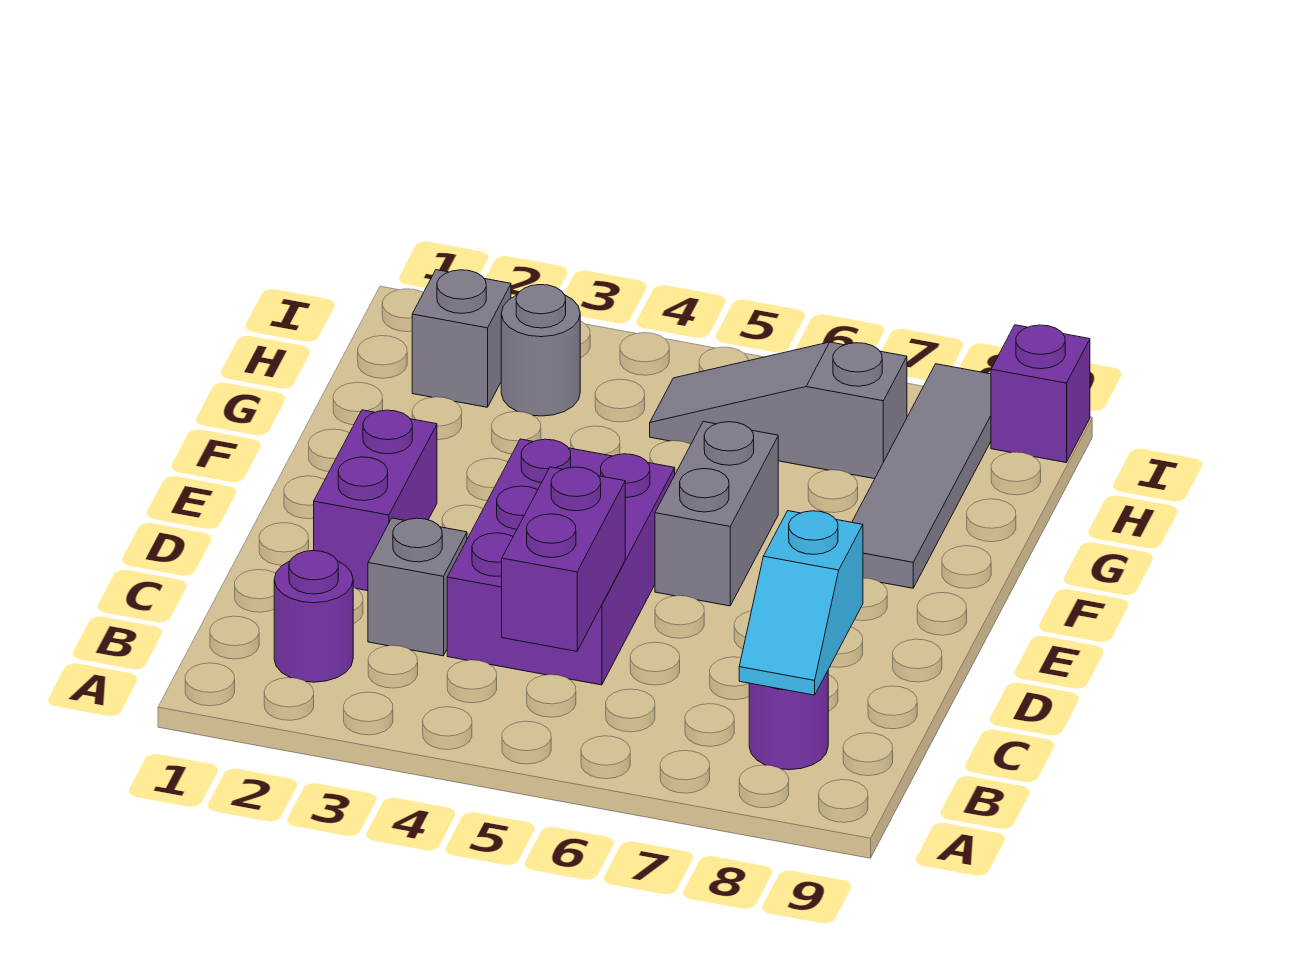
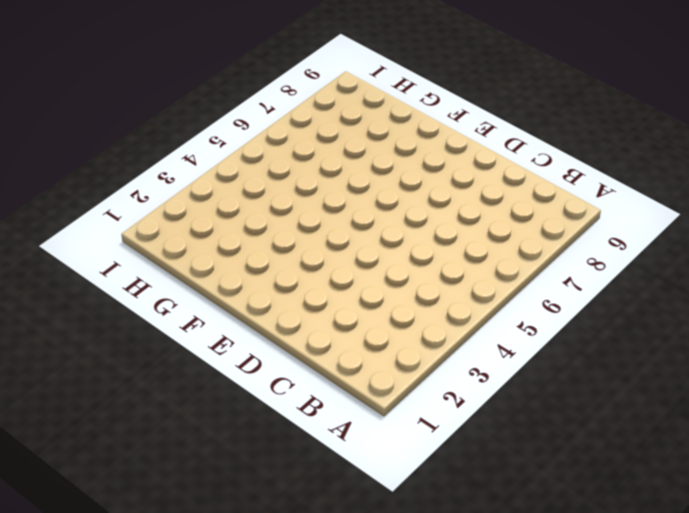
none -> purple round brick B2 level 1
none -> purple round brick B8 level 1
none -> grey brick C3 level 1

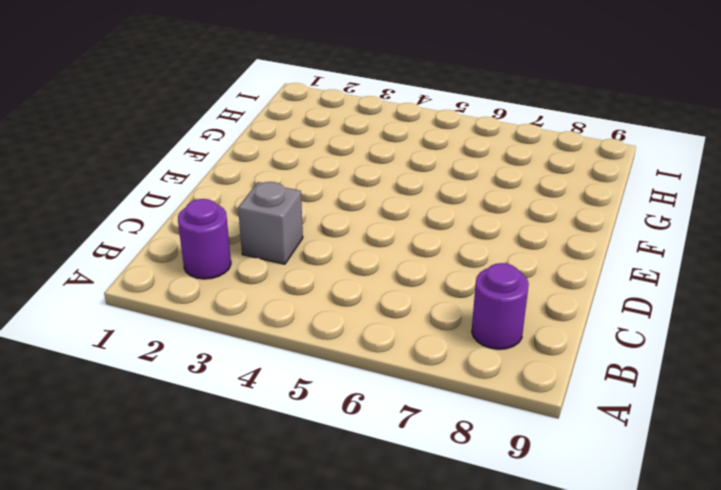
none -> purple brick C4:E5 level 1
none -> purple brick D2:E2 level 1
none -> grey brick E6:F6 level 1

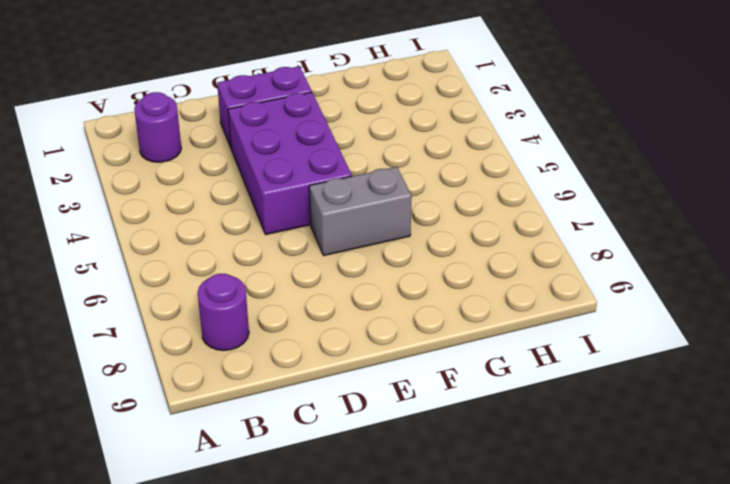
purple brick D3:E5 level 1 -> purple brick C4:E5 level 1
none -> grey brick C3 level 1
none -> grey tile F8:I8 level 1
none -> grey brick H2 level 1

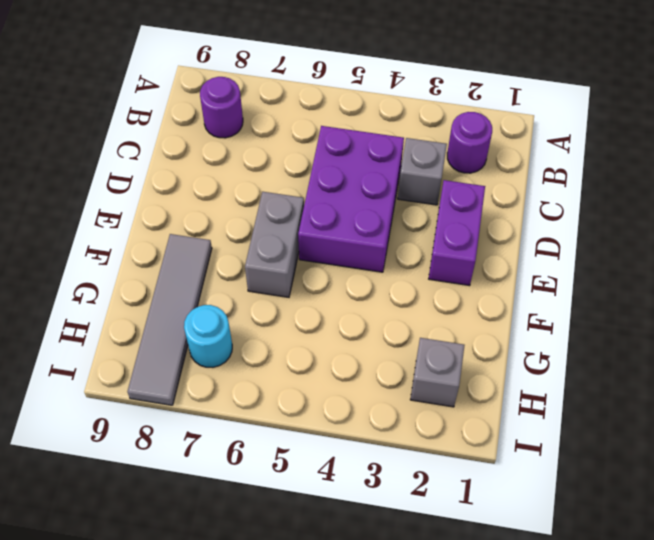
cyan round brick H7 level 1 -> grey slope H5:H7 level 1 top 7
none -> grey round brick H3 level 1
none -> purple brick I9 level 1
none -> purple brick B5:C5 level 2

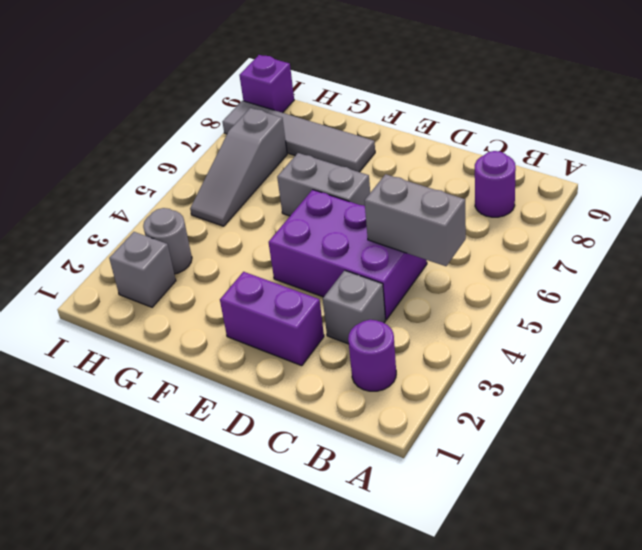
grey brick B5:C5 level 2 -> purple brick B5:C5 level 2
none -> cyan slope B8:C8 level 2 top C

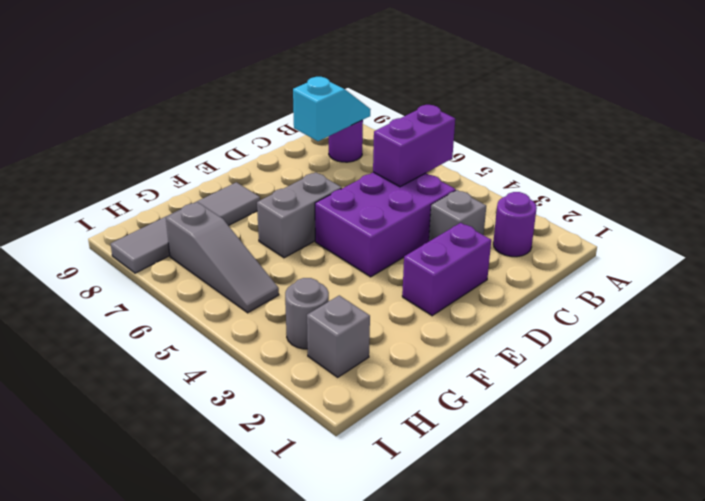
none -> purple brick I9 level 1

